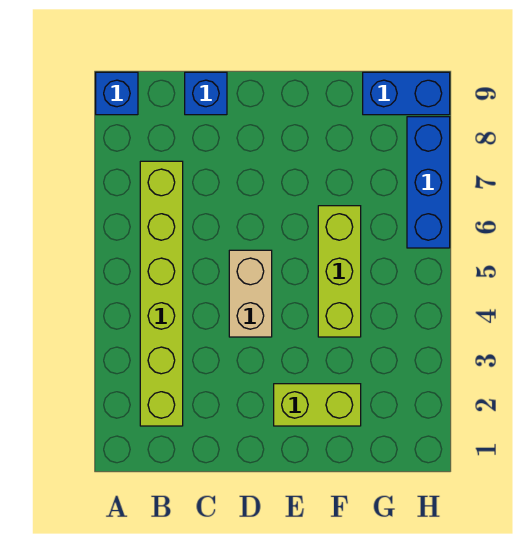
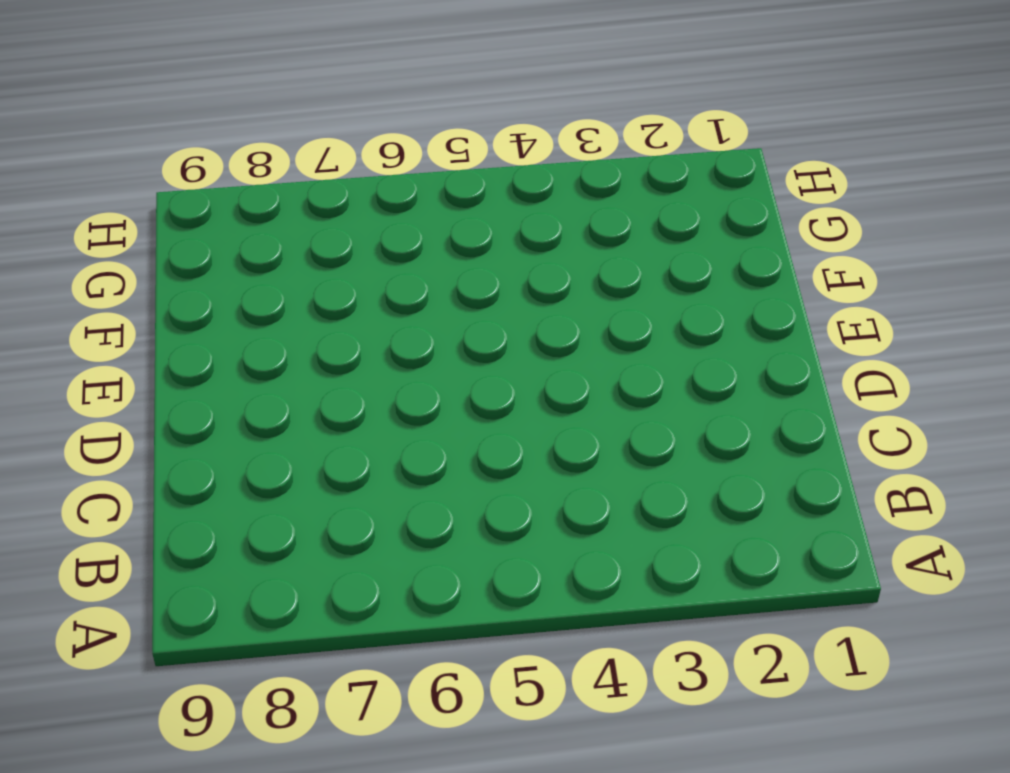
none -> blue brick A9 level 1
none -> lime brick B2:B7 level 1

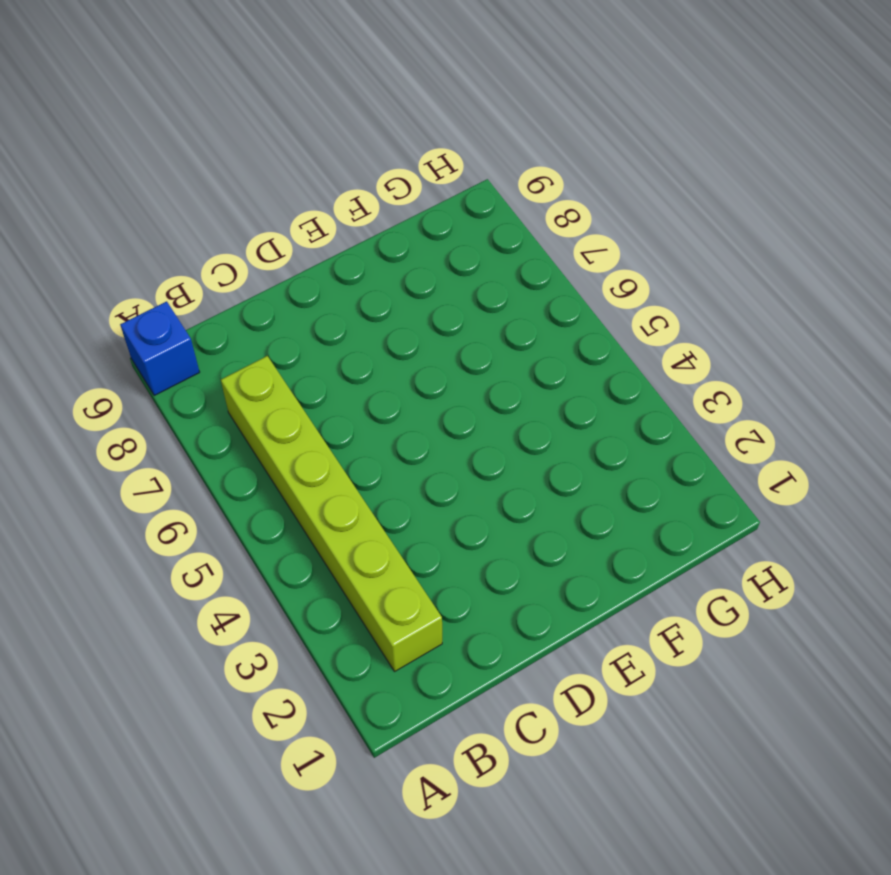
none -> blue brick C9 level 1
none -> tan brick D4:D5 level 1

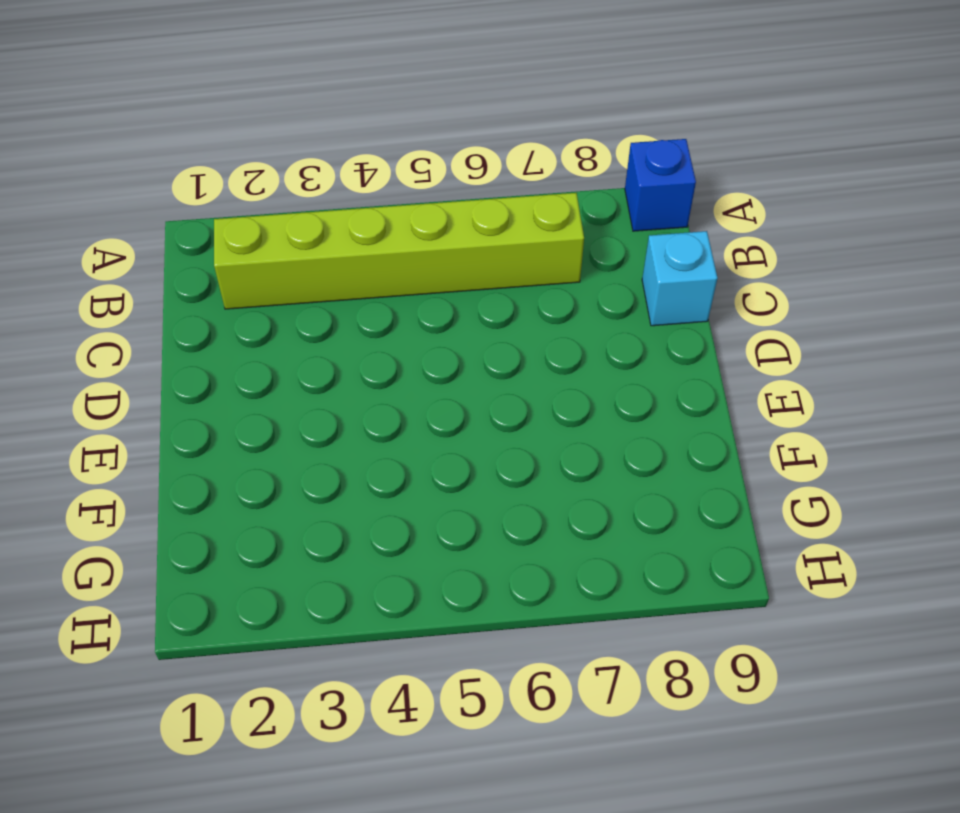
cyan brick C9 level 1 -> blue brick C9 level 1
none -> tan brick D4:D5 level 1
none -> lime brick E2:F2 level 1

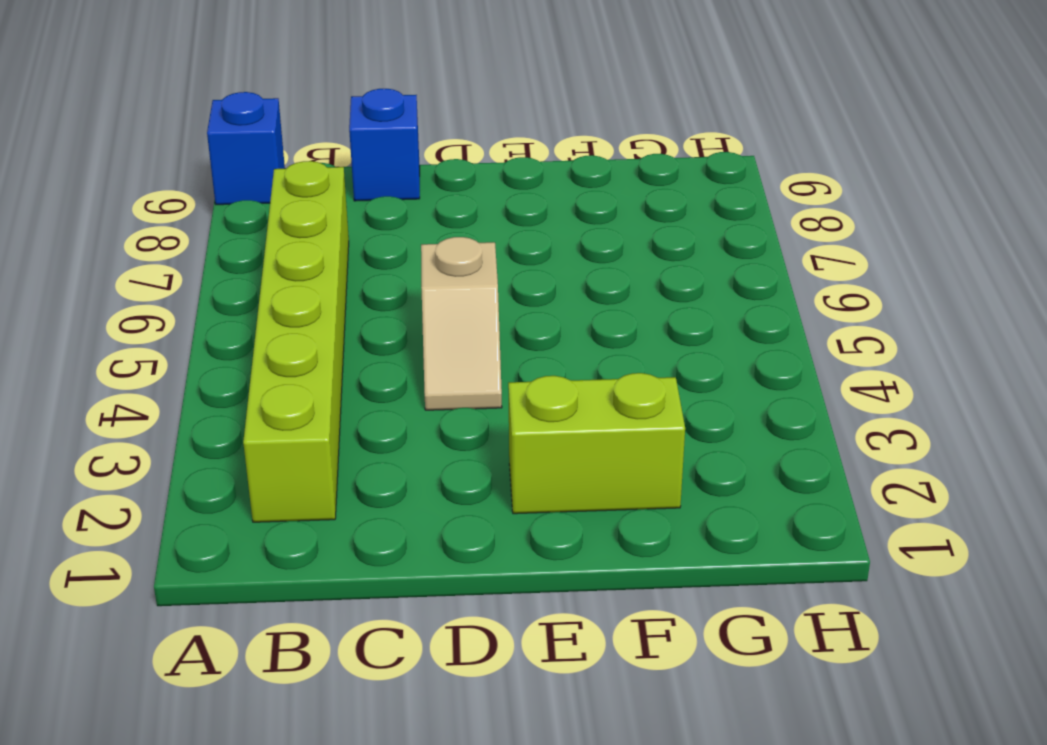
tan slope D4:D5 level 1 top 5 -> tan brick D4:D5 level 1
none -> lime brick F4:F6 level 1
none -> blue brick G9:H9 level 1

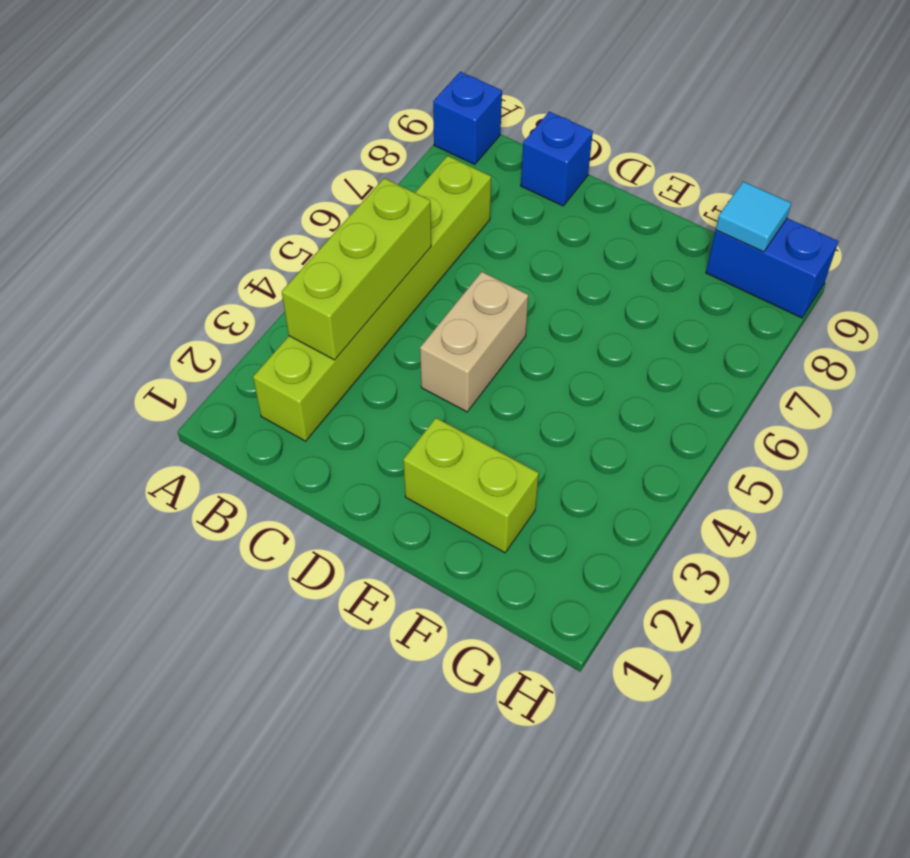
lime brick B3:B5 level 2 -> lime brick F4:F6 level 1
cyan tile G9 level 2 -> none
none -> blue brick H6:H8 level 1

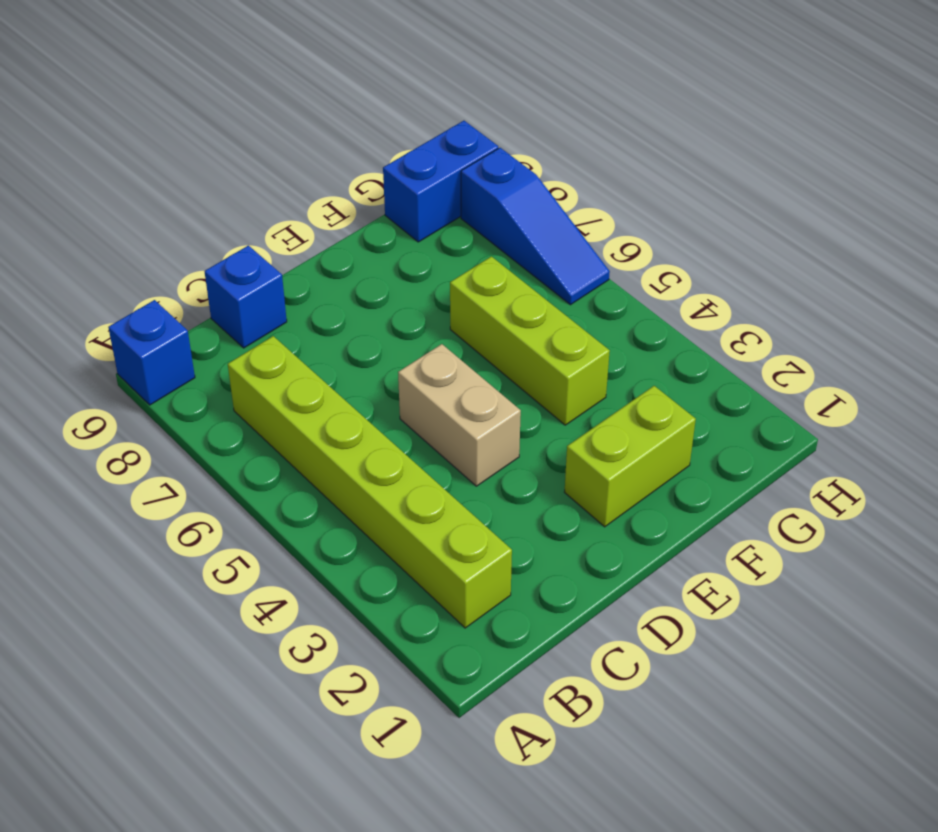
blue slope H6:H8 level 1 top 8 -> blue brick H6:H8 level 1

